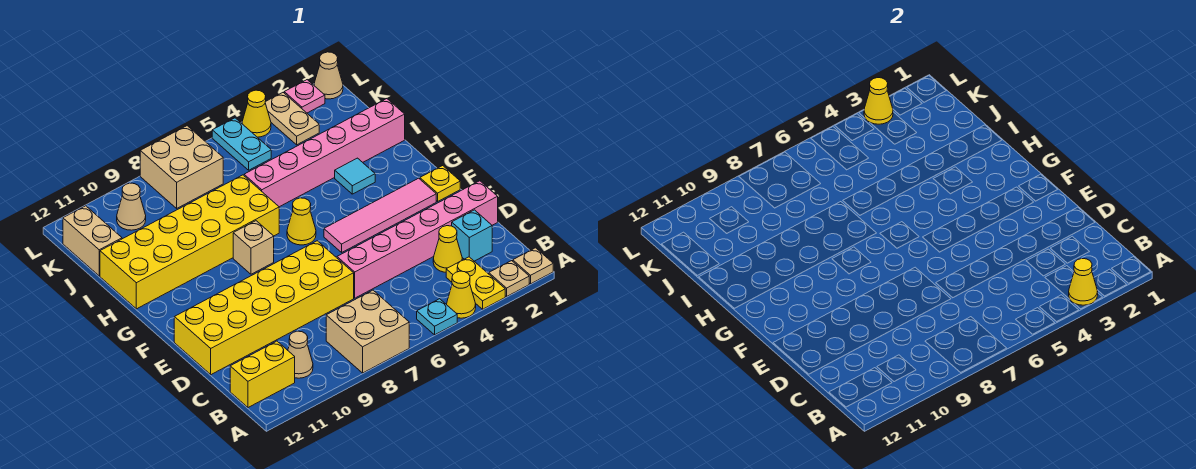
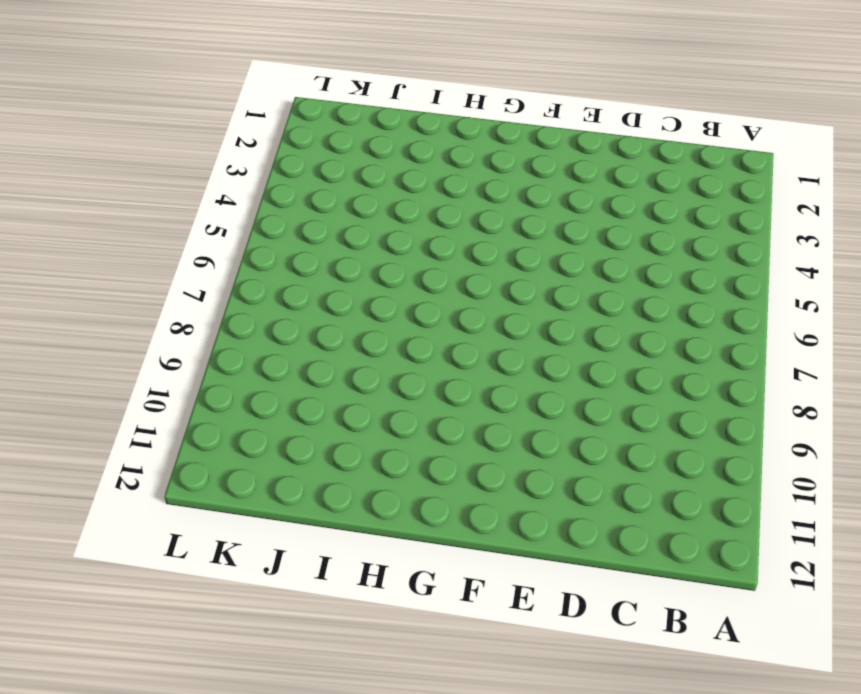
none -> tan plate A1 level 1
none -> tan plate A2 level 1
none -> yellow plate A3:B3 level 1

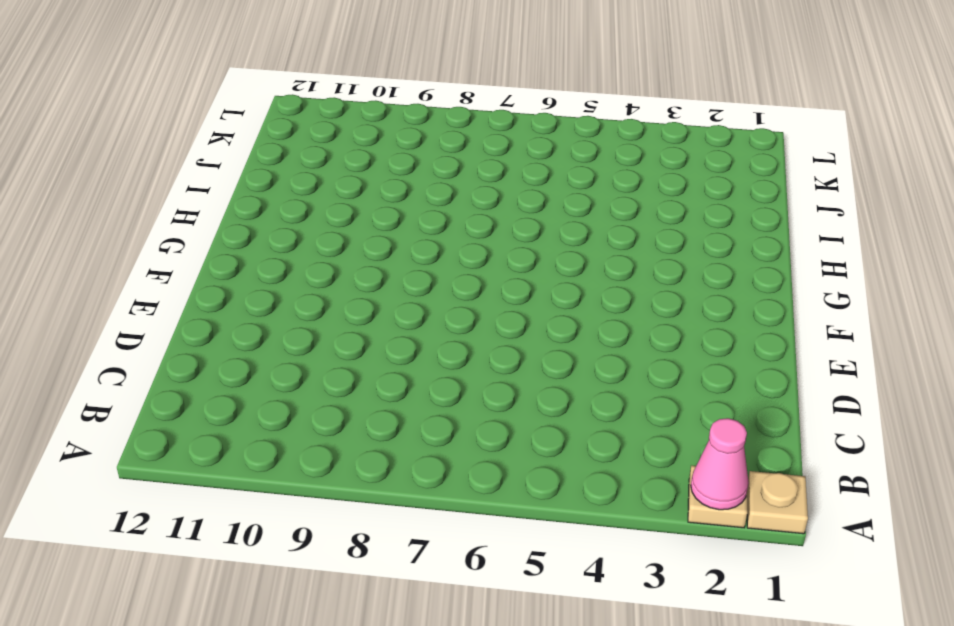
pink cone A2 level 2 -> none
none -> yellow plate A3:B3 level 1
none -> yellow cone A4 level 1
none -> cyan plate A5 level 1

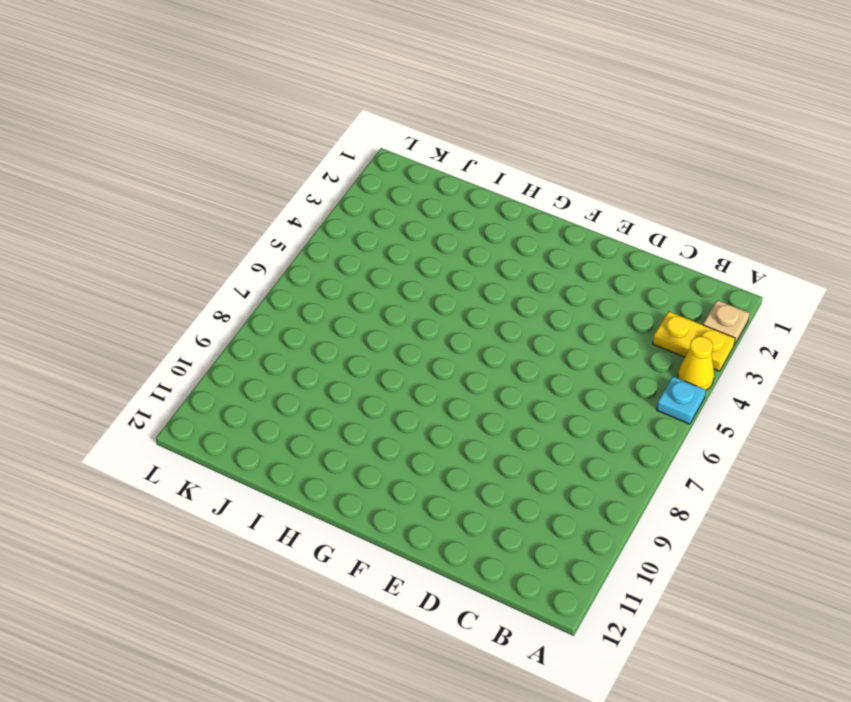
none -> tan plate A1 level 1
none -> tan brick A7:B8 level 1
none -> tan cone B10 level 1

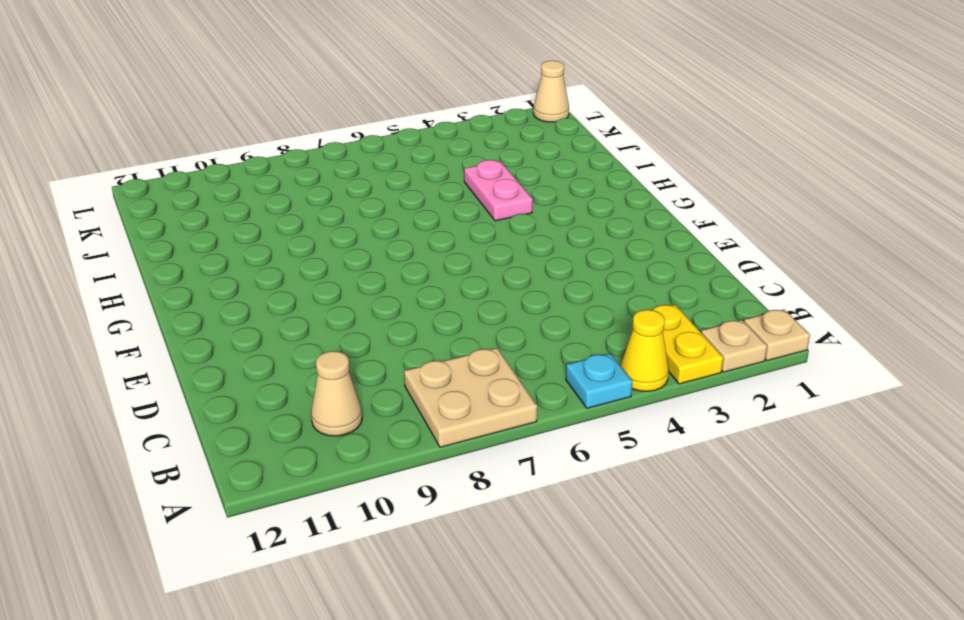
tan plate A7:B8 level 1 -> tan brick A7:B8 level 1
pink plate H4:I4 level 1 -> pink brick I1:I6 level 1
none -> yellow brick B11:B12 level 1
none -> cyan brick C2 level 1
none -> yellow cone C3 level 1

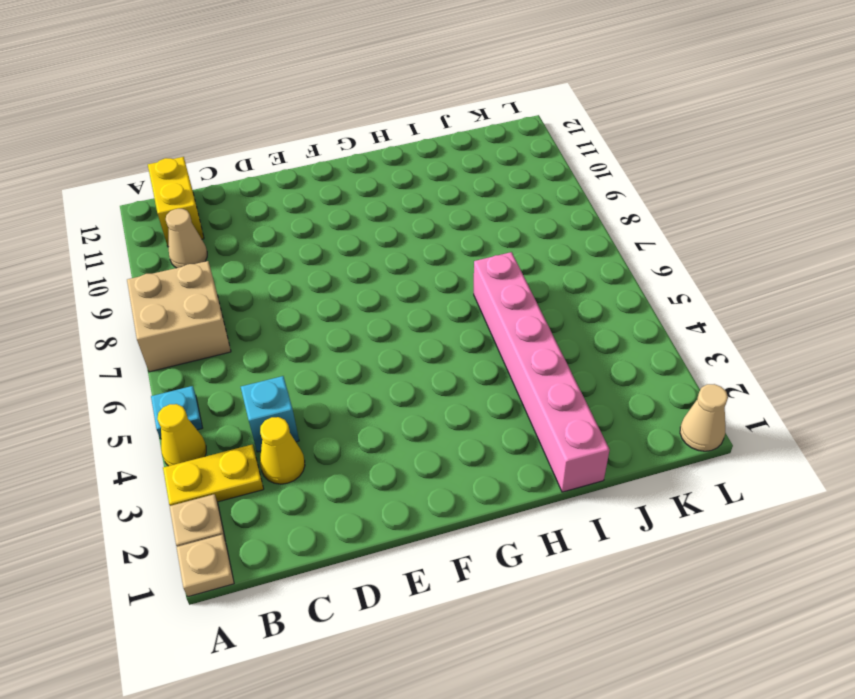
cyan brick C4 level 1 -> cyan brick C2 level 1
none -> pink brick D1:D6 level 1
none -> yellow brick D7:E12 level 1
none -> yellow plate F1 level 1

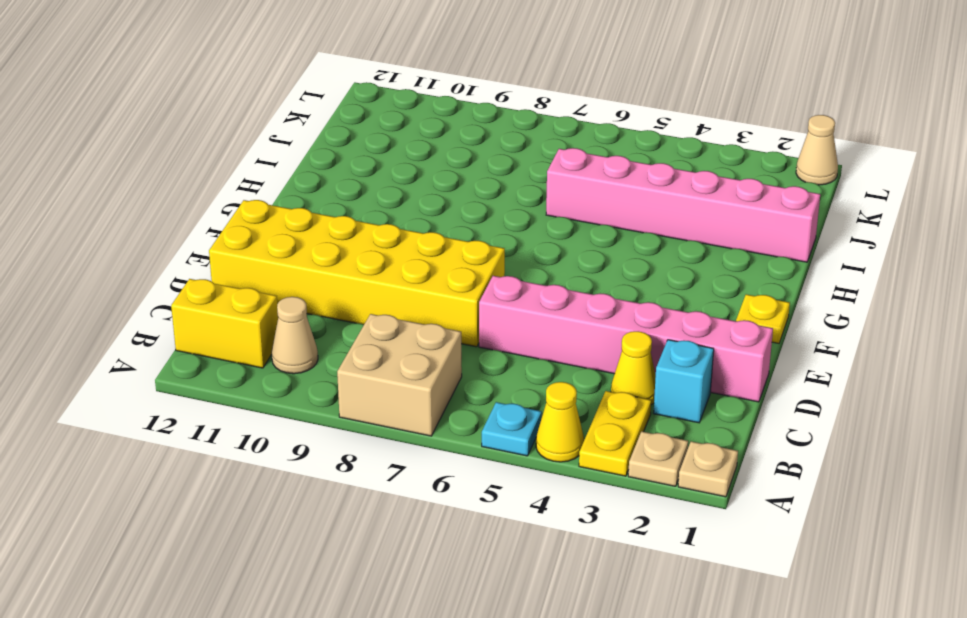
none -> pink tile F2:F5 level 1
none -> yellow cone G6 level 1
none -> tan brick G8 level 1

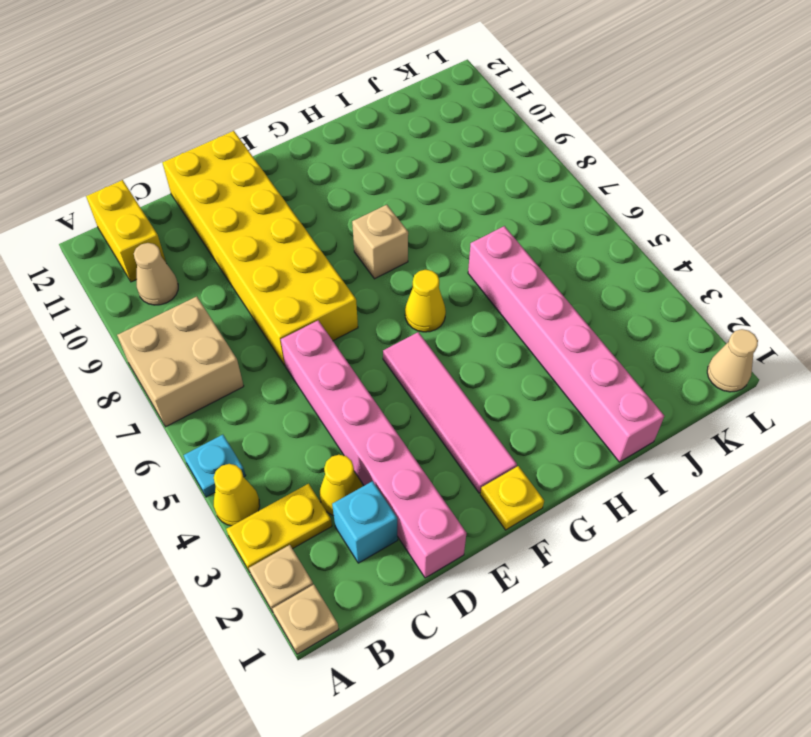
none -> cyan tile H3 level 1
none -> yellow brick H7:I12 level 1
none -> tan brick J12:K12 level 1

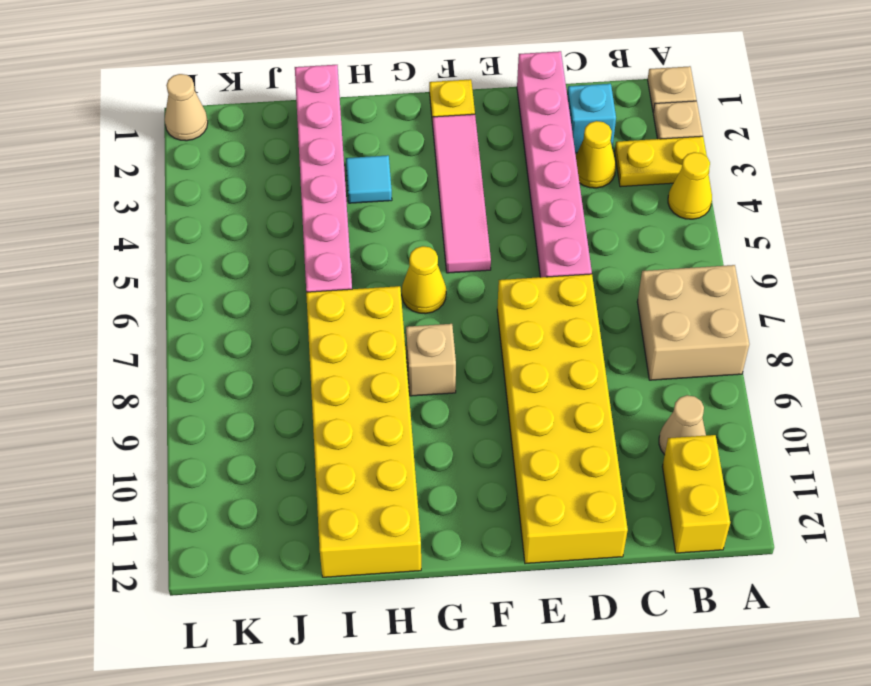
none -> cyan plate A5 level 1
none -> tan brick J12:K12 level 1
none -> tan plate K3:L3 level 1

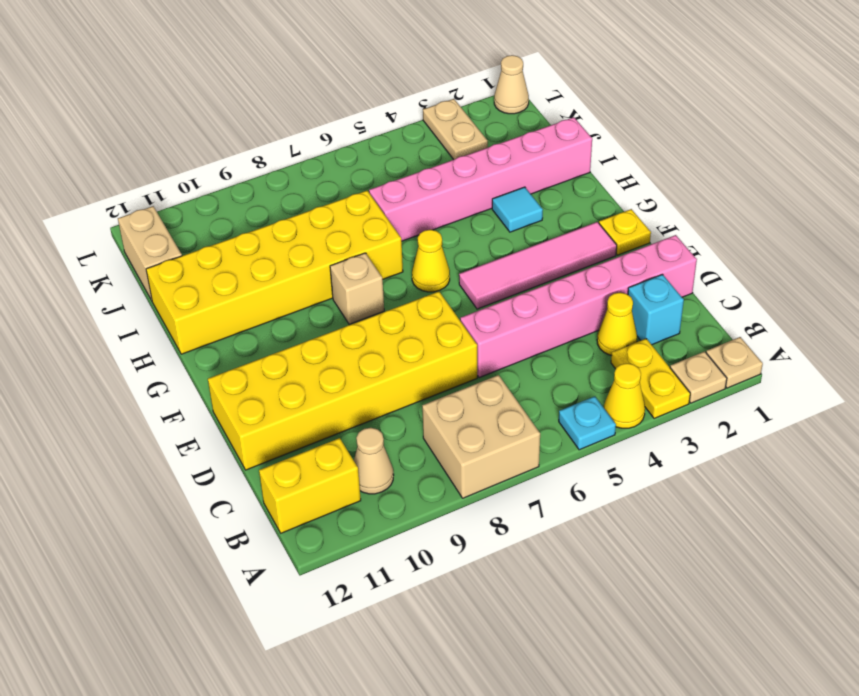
none -> cyan plate K5:L5 level 1
none -> tan brick K7:L8 level 1
none -> tan cone K10 level 1

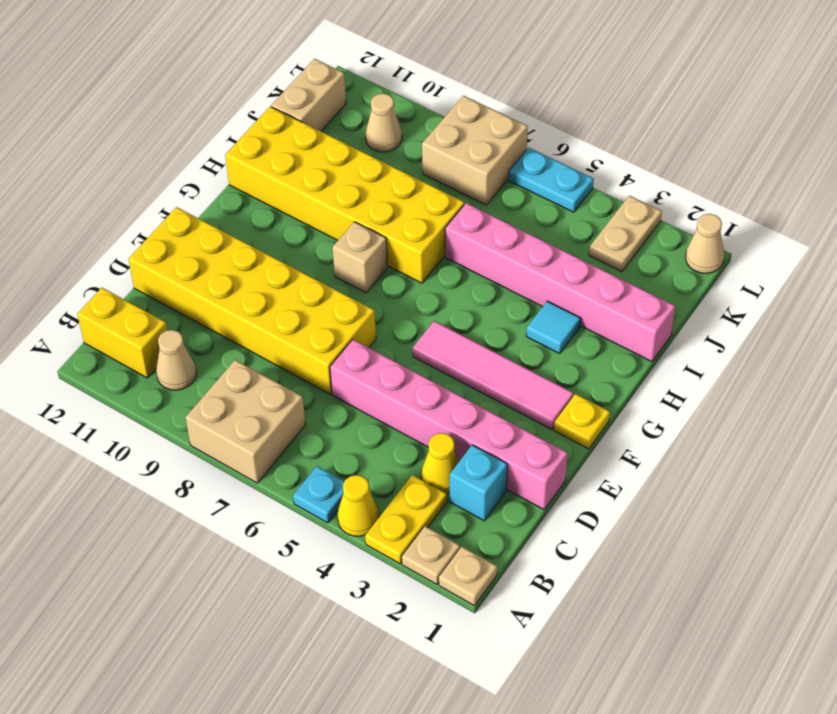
cyan plate L5:L6 level 1 -> cyan plate K5:L5 level 1
none -> yellow cone G6 level 1
none -> pink plate L2 level 1
none -> yellow cone L4 level 1

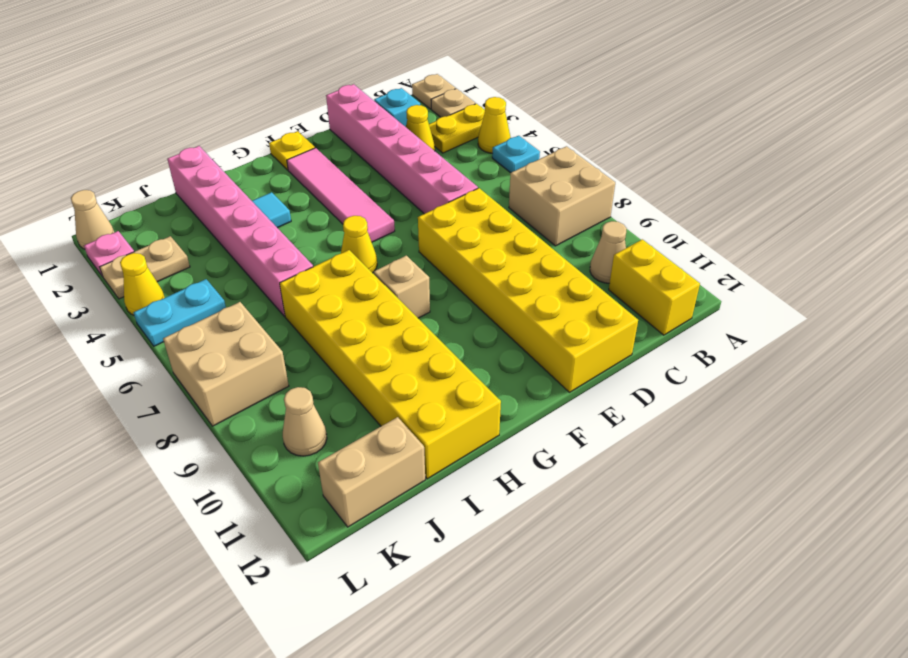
none -> yellow cone A3 level 2
none -> yellow cone L3 level 2

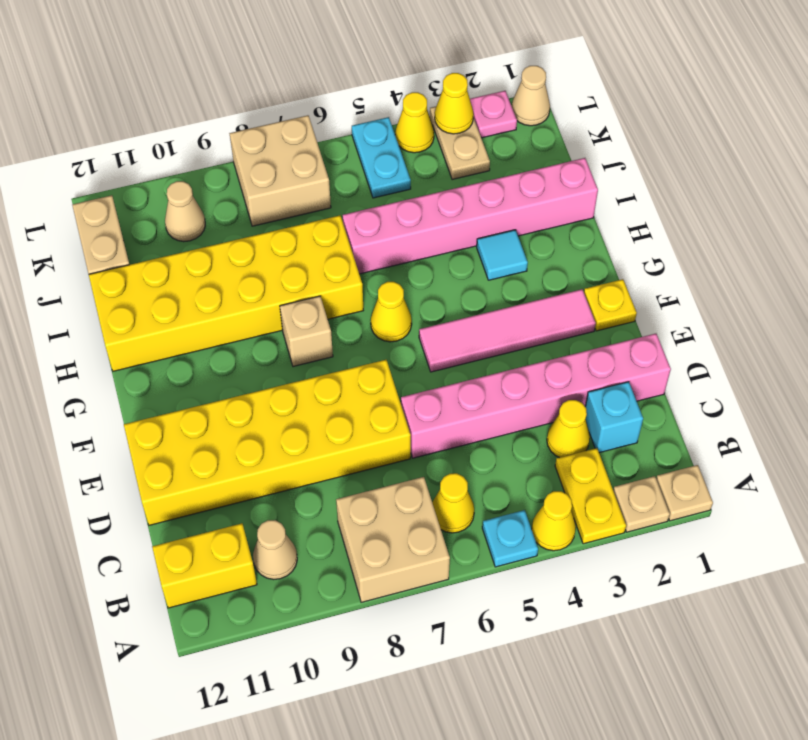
yellow cone B6 level 1 -> yellow cone A3 level 2

